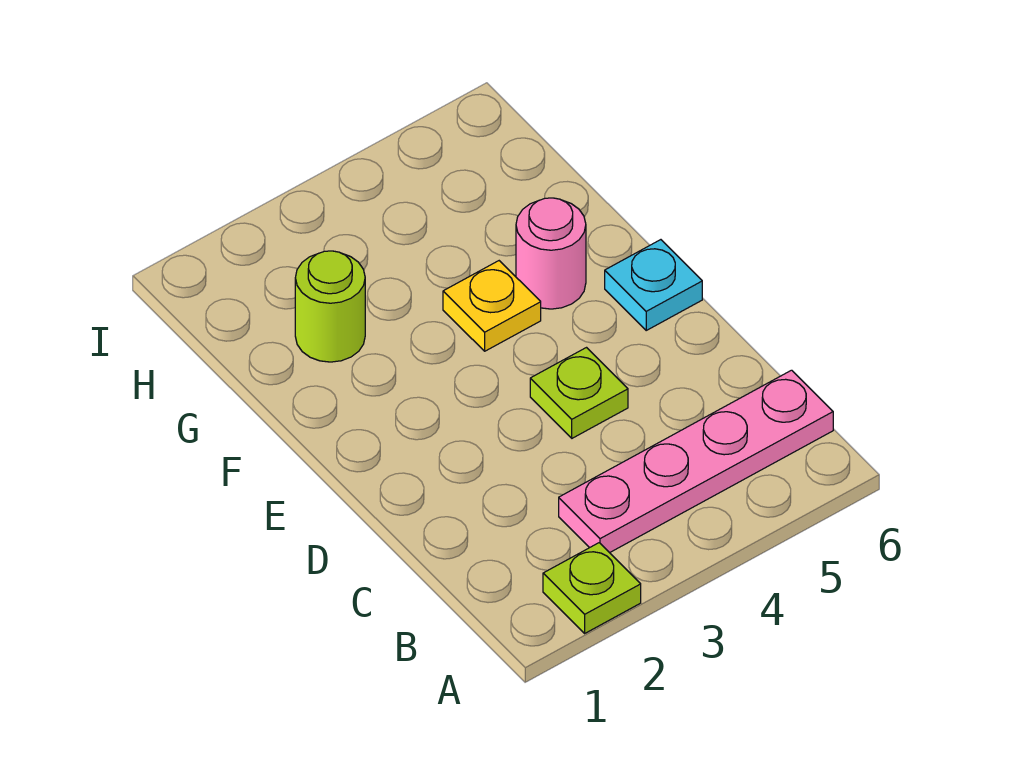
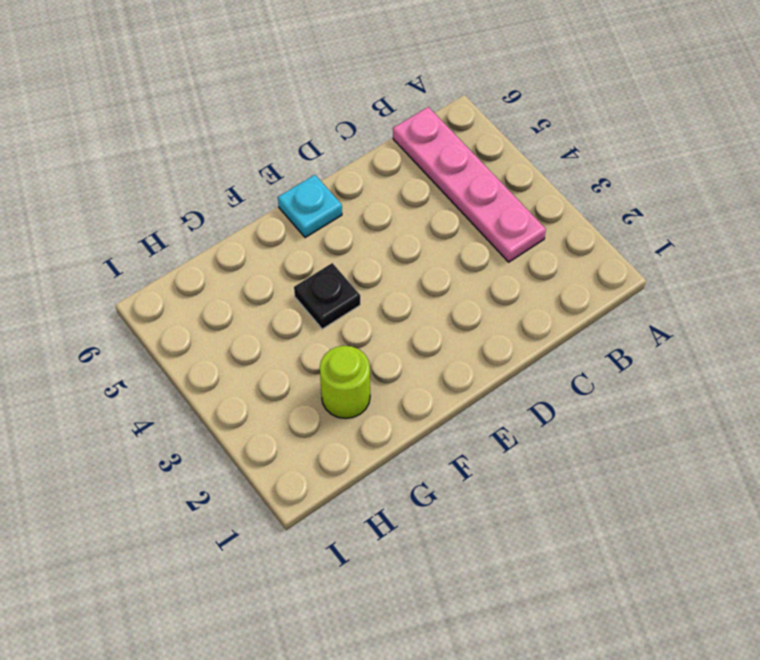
black plate F4 level 1 -> yellow plate F4 level 1
none -> lime plate A2 level 1
none -> lime plate D4 level 1

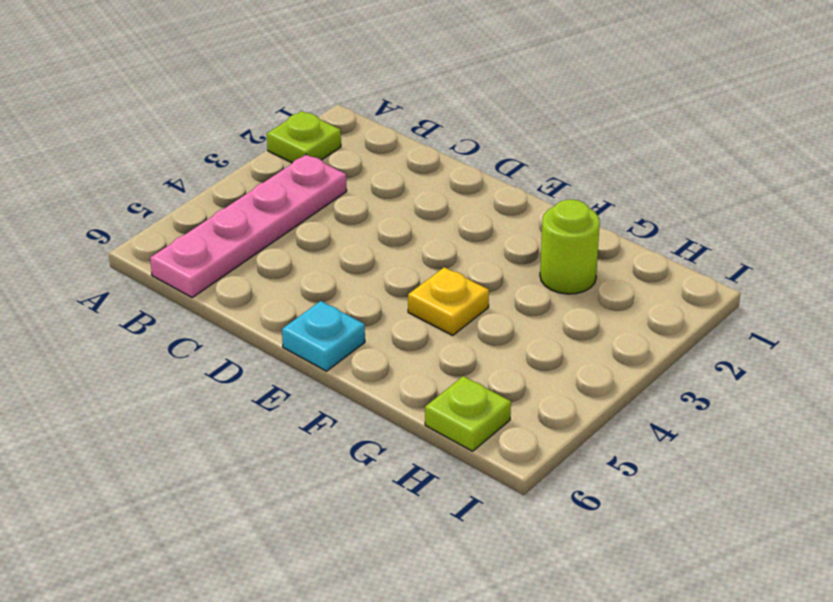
lime plate H6 level 1 -> lime plate D4 level 1
none -> pink round brick F5 level 1

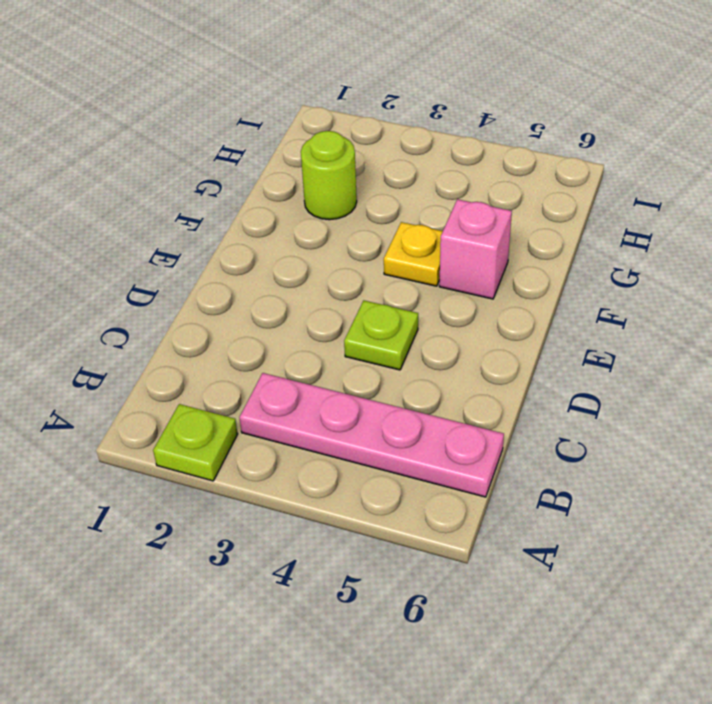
pink brick F5 level 1 -> pink round brick F5 level 1
none -> cyan plate E6 level 1

